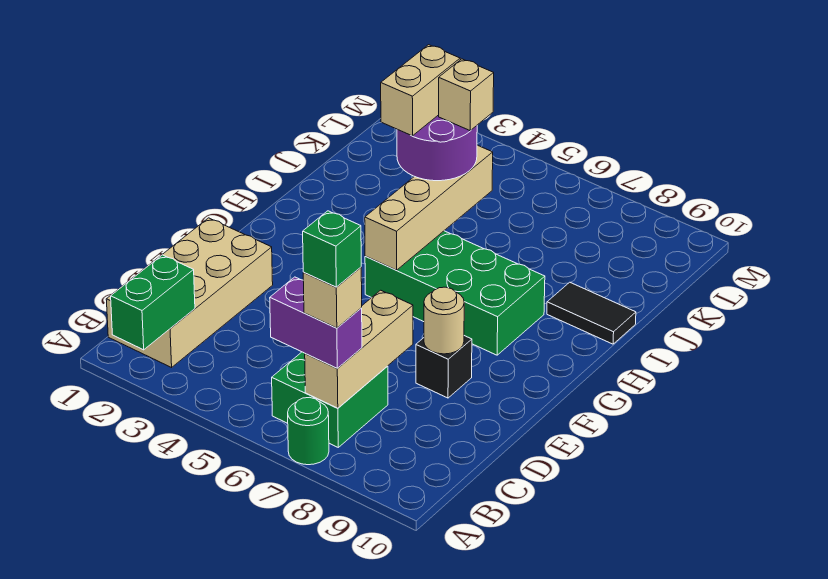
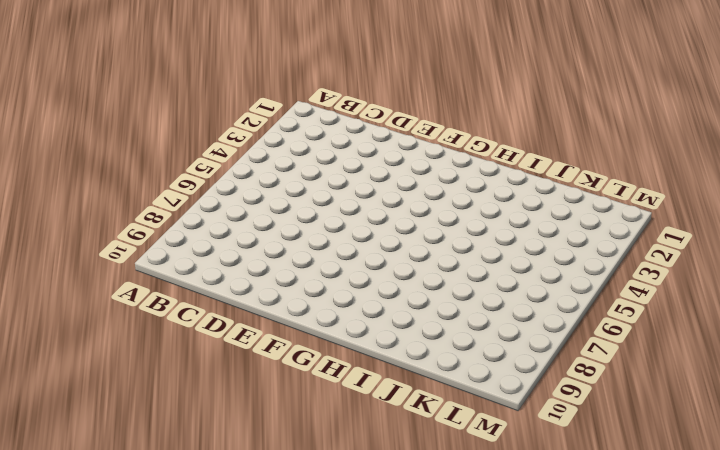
none -> green round brick A7 level 1
none -> tan brick B1:E2 level 1
none -> green brick B6:C7 level 1

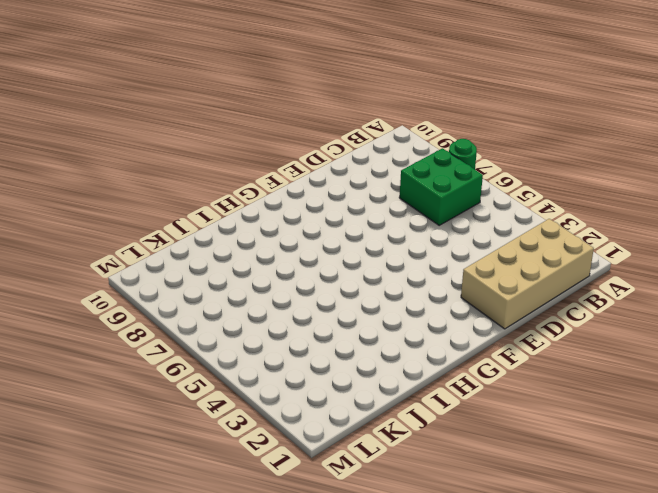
none -> black brick E8 level 1
none -> green brick G5:H8 level 1
none -> black tile I9:I10 level 1

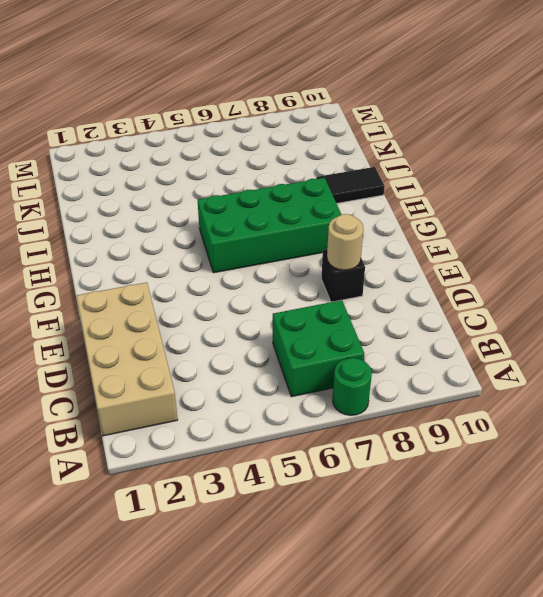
none -> green brick A2:B2 level 2
none -> tan brick B7:D7 level 2
none -> tan brick G5:J5 level 2

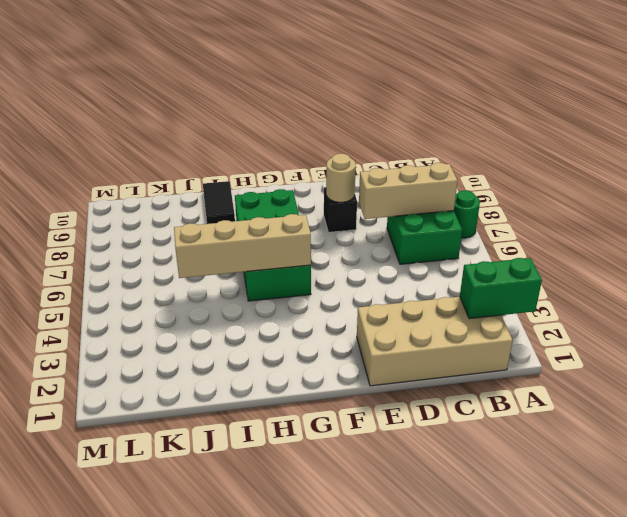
none -> purple brick B6:B7 level 3
none -> purple round brick I4:J5 level 3
none -> tan brick B7 level 4

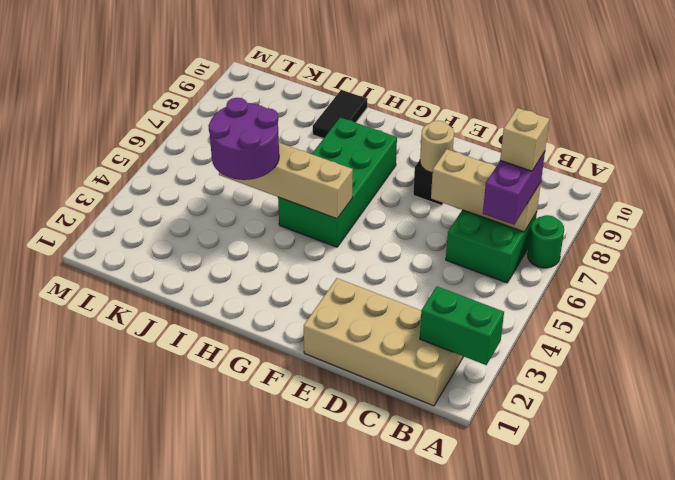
none -> tan brick I4:J4 level 4
none -> tan brick J5 level 4
none -> green brick B7 level 5

